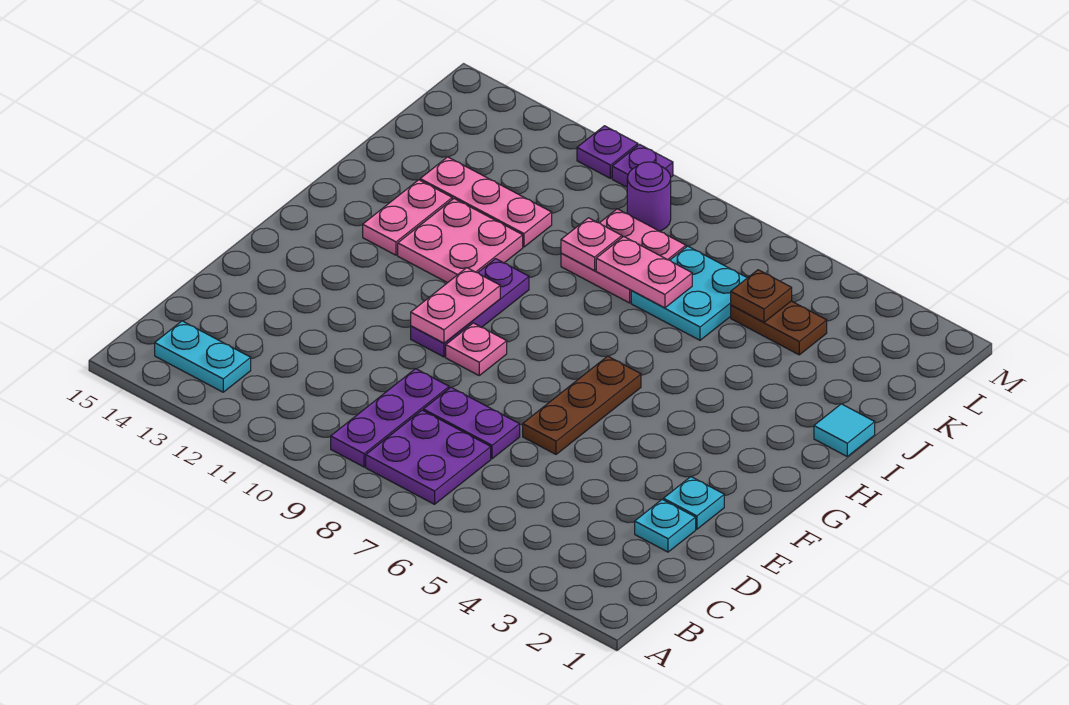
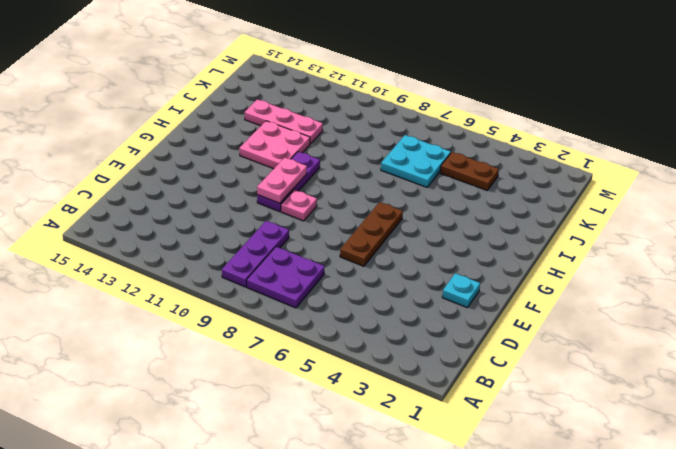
none -> cyan plate B13:B14 level 1
none -> cyan plate D2 level 1
none -> purple plate D7:D8 level 1

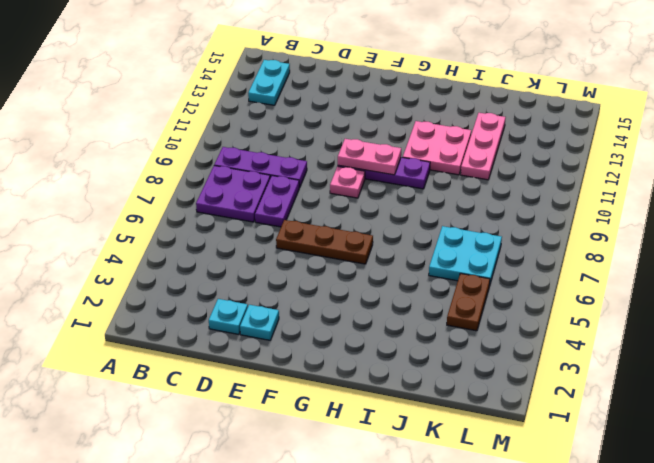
none -> pink plate H13:I13 level 1
none -> cyan tile I1 level 1
none -> pink plate J8:K9 level 1

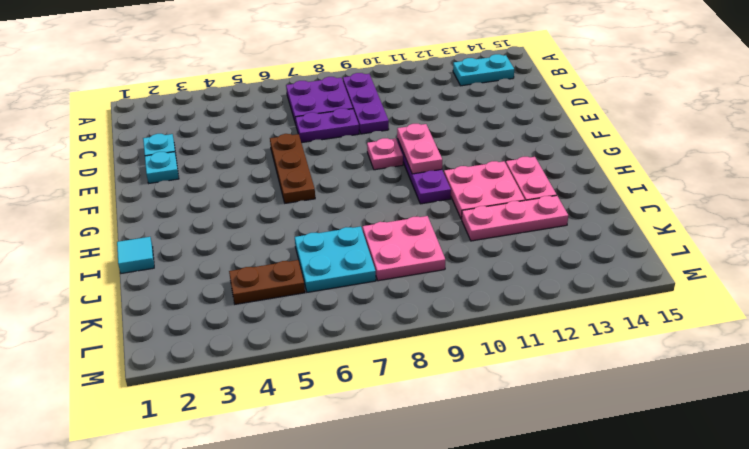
none -> purple round brick L9 level 1
none -> purple plate M10 level 1
none -> purple plate M11 level 1

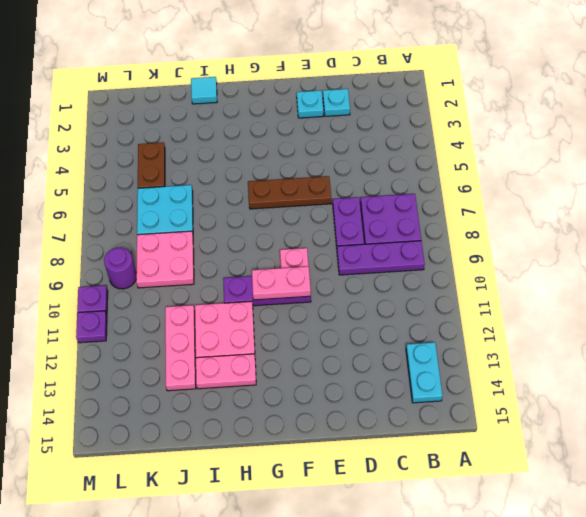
none -> pink plate J7:J8 level 2
none -> pink plate J9 level 2
none -> brown plate K5 level 2

